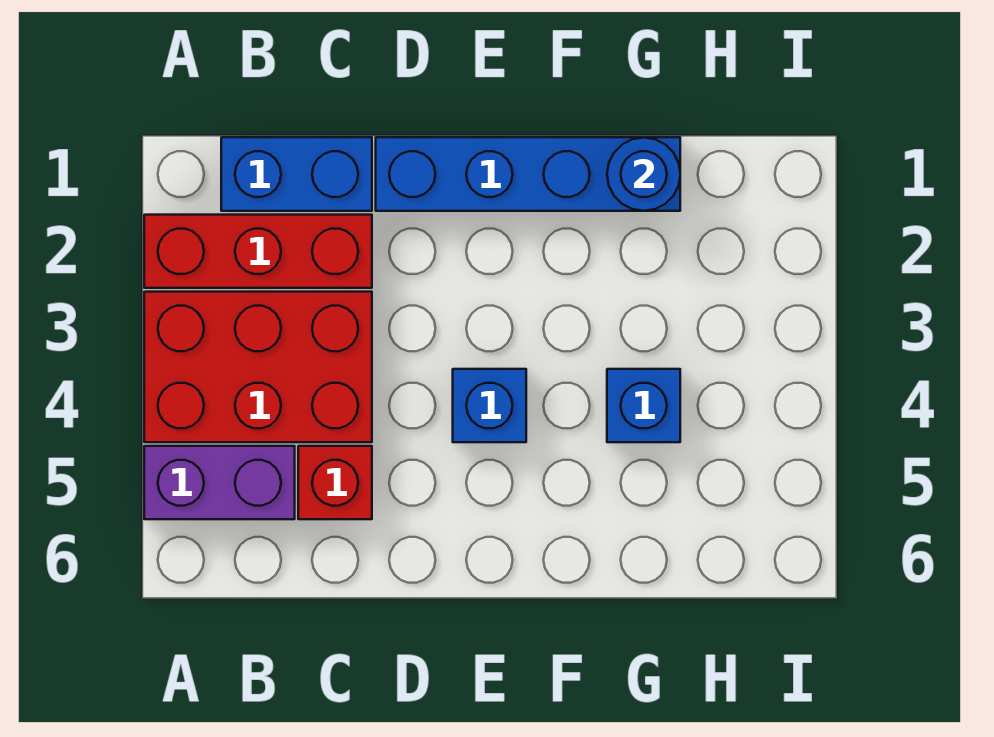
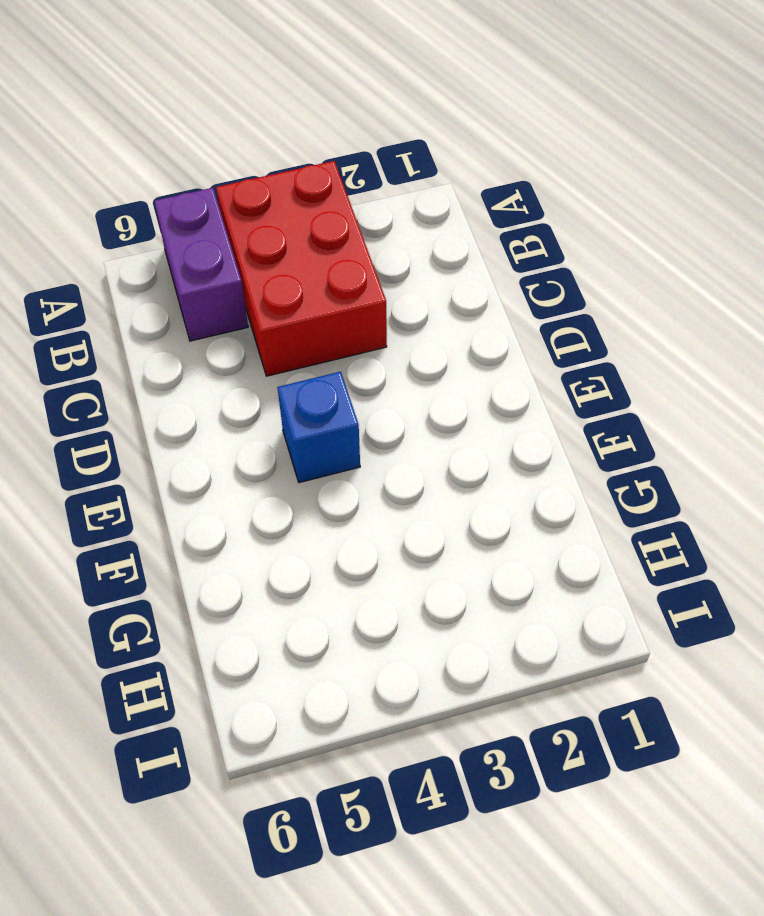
none -> red brick A2:C2 level 1
none -> blue brick B1:C1 level 1

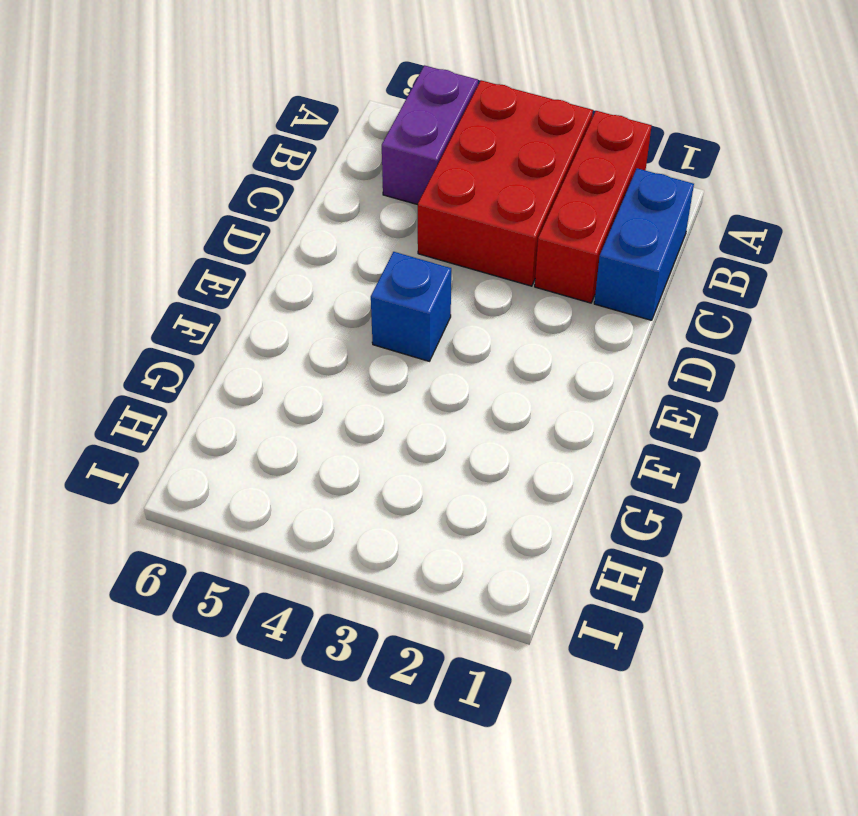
none -> red brick C5 level 1
none -> blue brick D1:G1 level 1

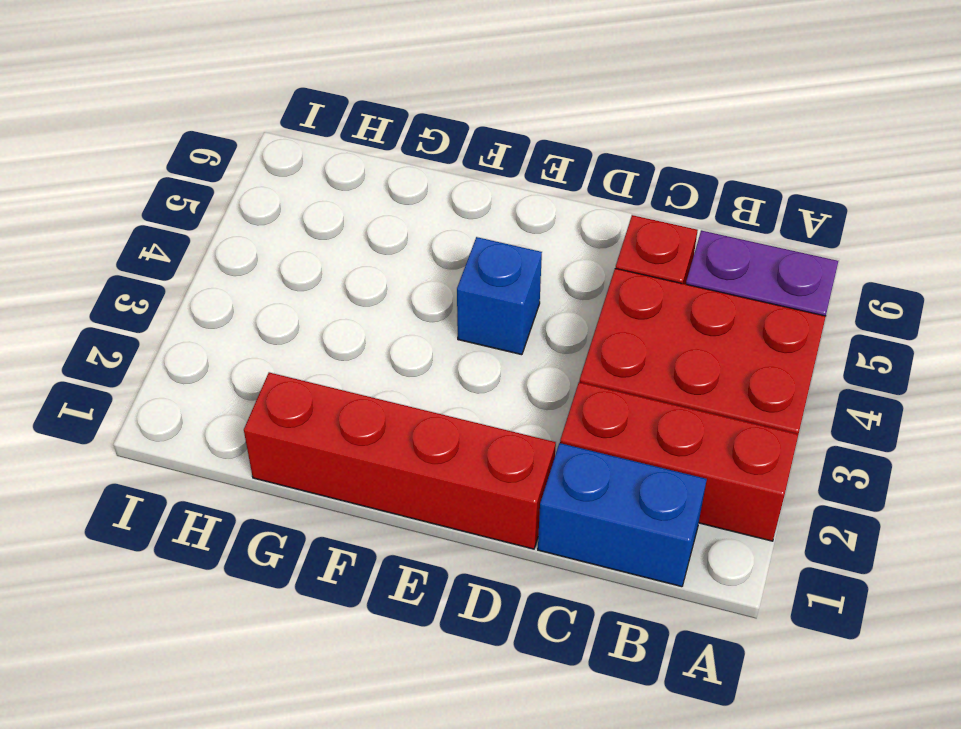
red brick D1:G1 level 1 -> blue brick D1:G1 level 1
none -> blue brick G4 level 1
none -> blue round brick G1 level 2

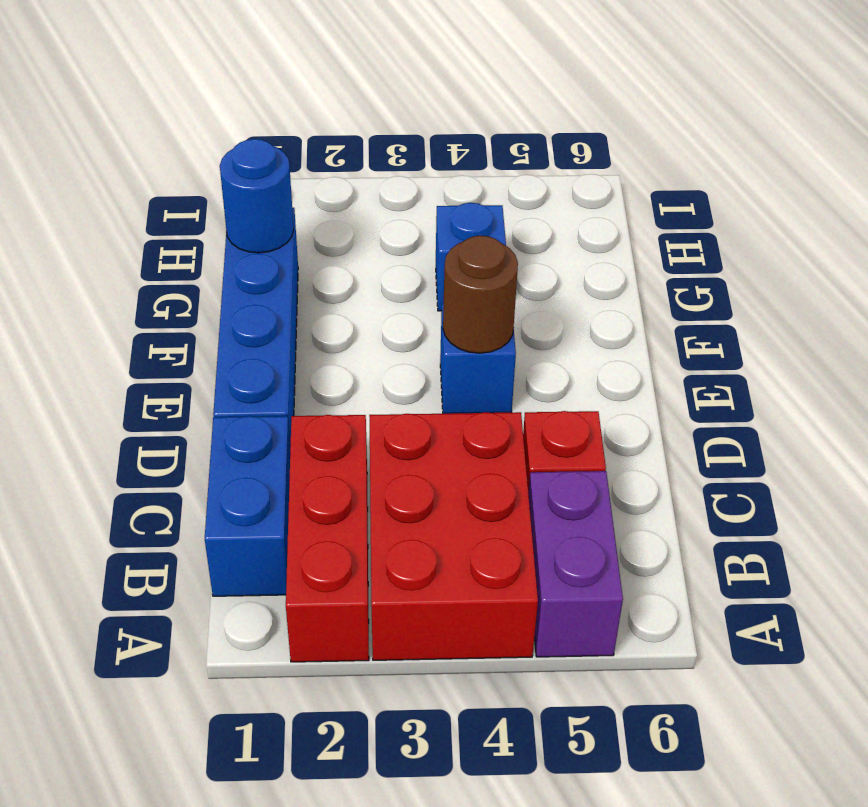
brown round brick E4 level 2 -> none

